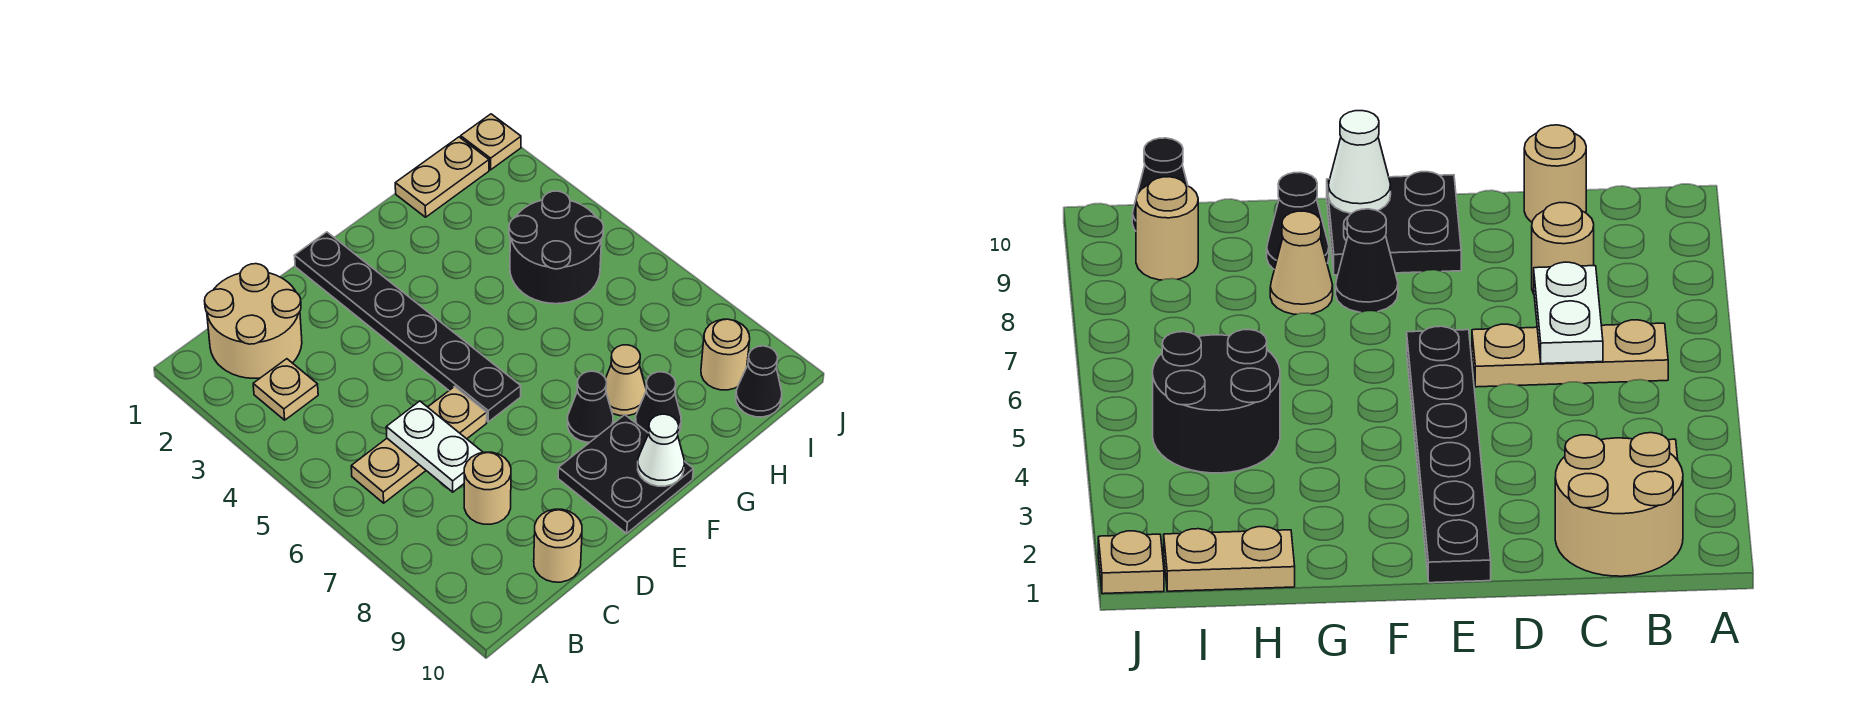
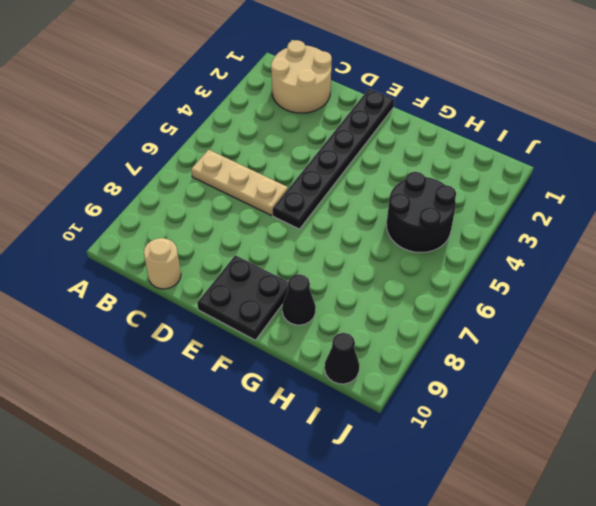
none -> tan plate B3 level 1
none -> tan round brick C8 level 1
none -> black cone F8 level 1

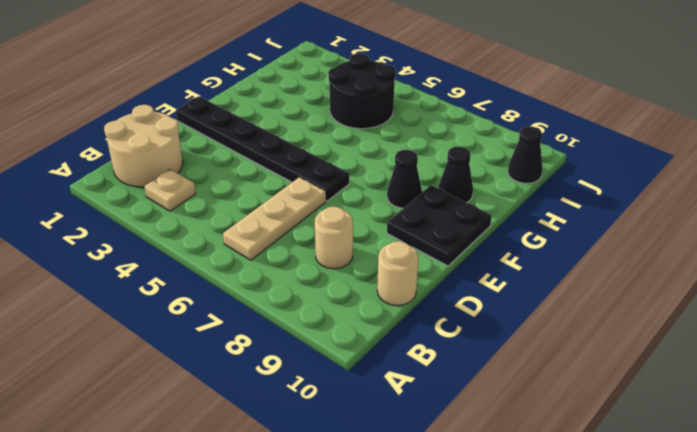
none -> tan cone G8 level 1
none -> tan plate H1:I1 level 1
none -> tan round brick I9 level 1

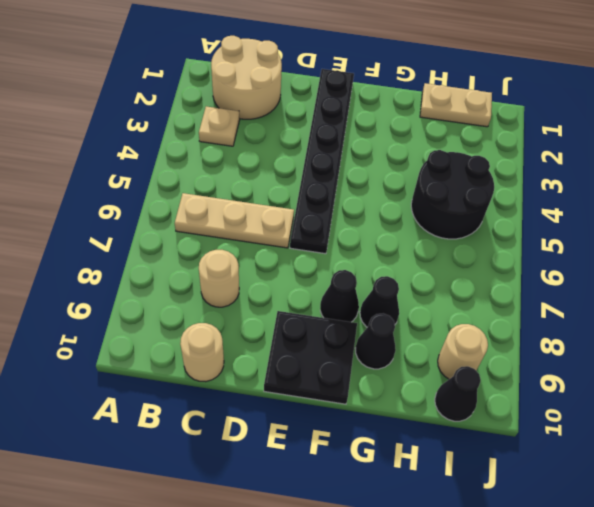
black cone G8 level 1 -> tan cone G8 level 1
none -> tan plate J1 level 1
none -> white plate C6:C7 level 2
none -> white cone F10 level 2

